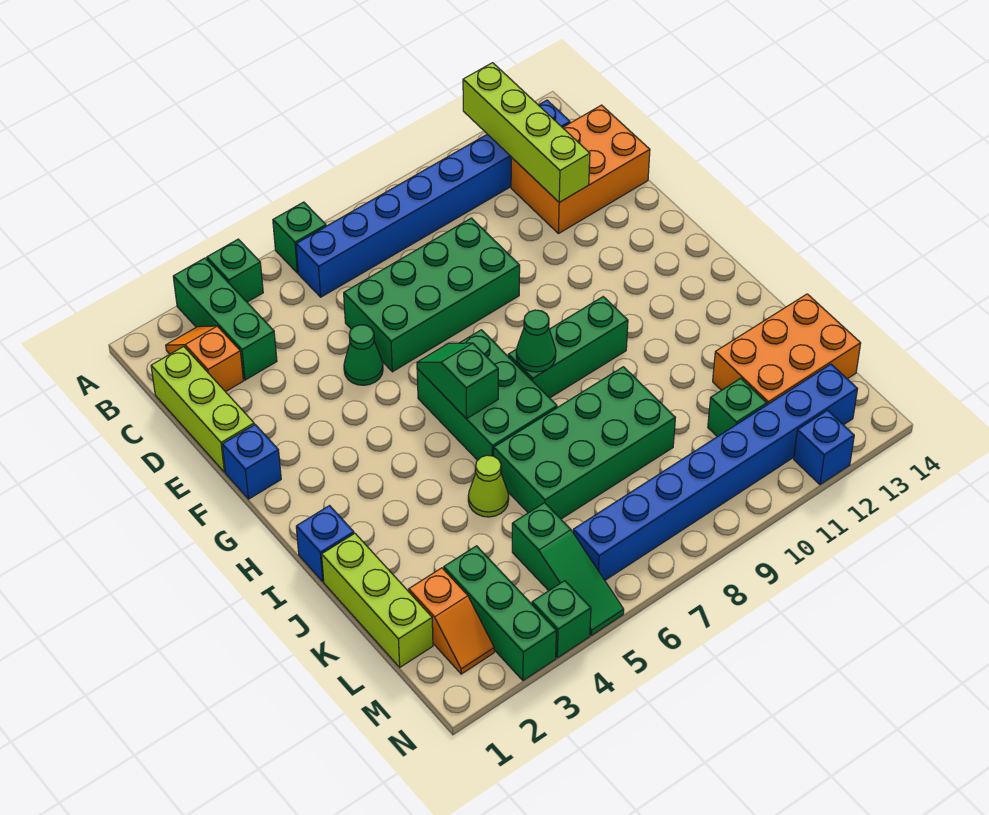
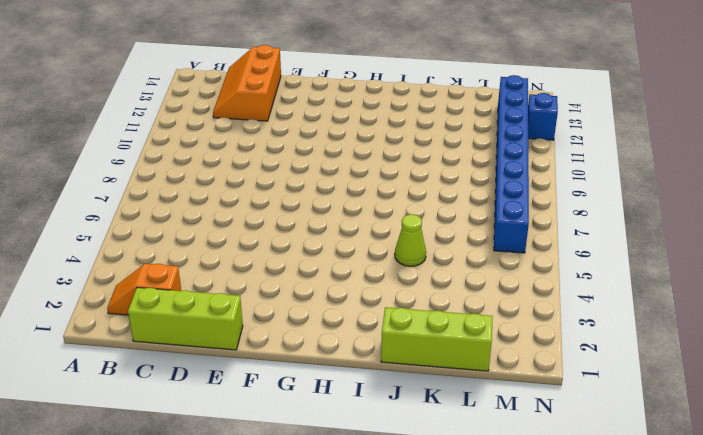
orange slope C12:D14 level 1 top D -> orange brick C12:D14 level 1
none -> green brick A3:C3 level 1
none -> green brick A4 level 1
none -> green brick A6 level 1

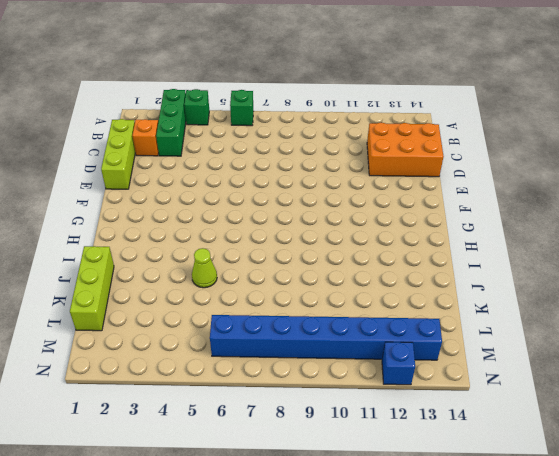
none -> blue brick B6:B13 level 1
none -> green brick D6:E9 level 1
none -> green cone E5 level 1

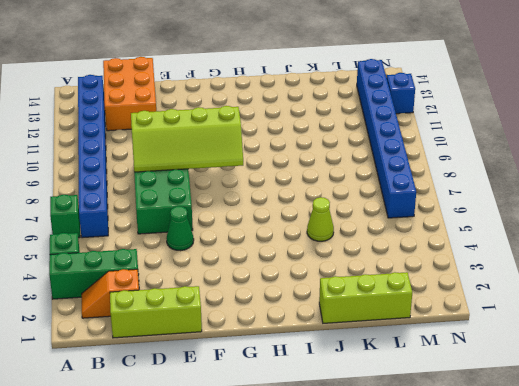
lime slope D8:G9 level 2 top 9 -> none
none -> blue brick F1 level 1
none -> green brick G6:I7 level 1
none -> green brick H8:H10 level 1

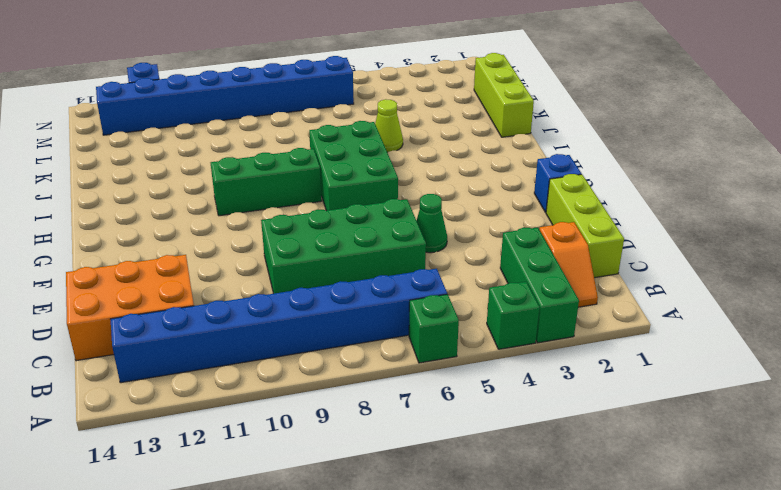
none -> blue brick I1 level 1
none -> green brick J6:K9 level 1
none -> orange brick K12:L14 level 1

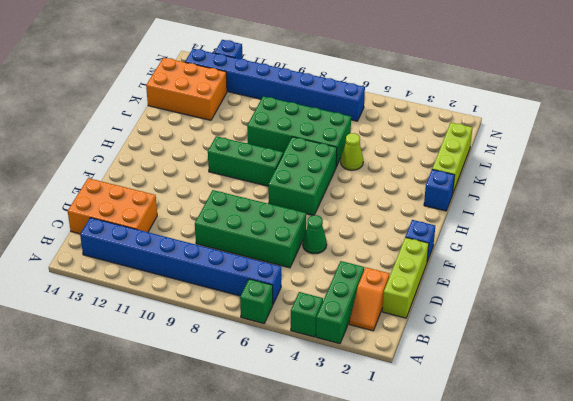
none -> orange slope L2:M2 level 1 top L
none -> green brick L3:N3 level 1
none -> green slope L5:N5 level 1 top L

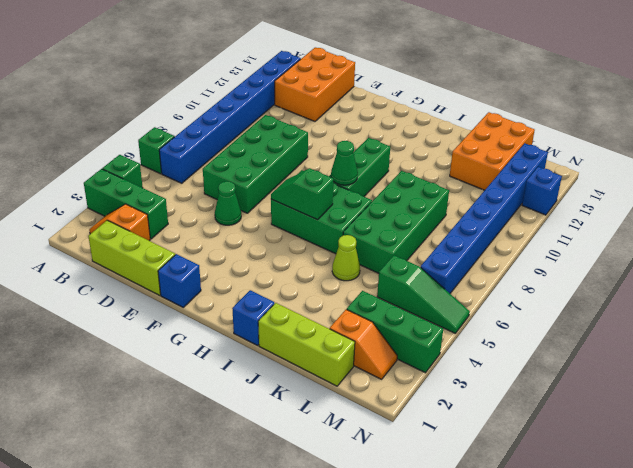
none -> green brick L11 level 1
none -> green brick N4 level 1
none -> lime brick A12:D12 level 2

